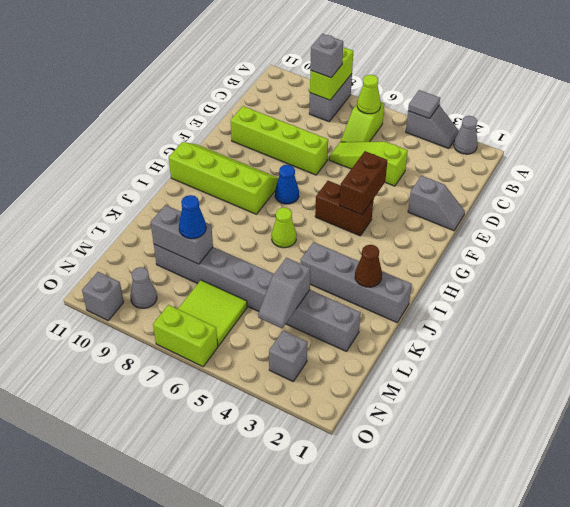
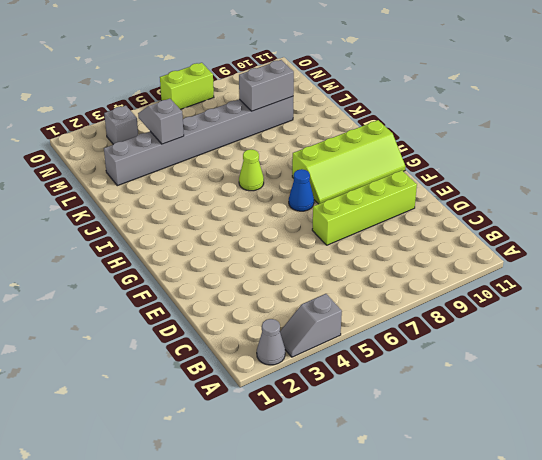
none -> grey brick A8:B8 level 1
none -> lime slope B6:C6 level 1 top B
none -> lime slope D4:D6 level 1 top 4

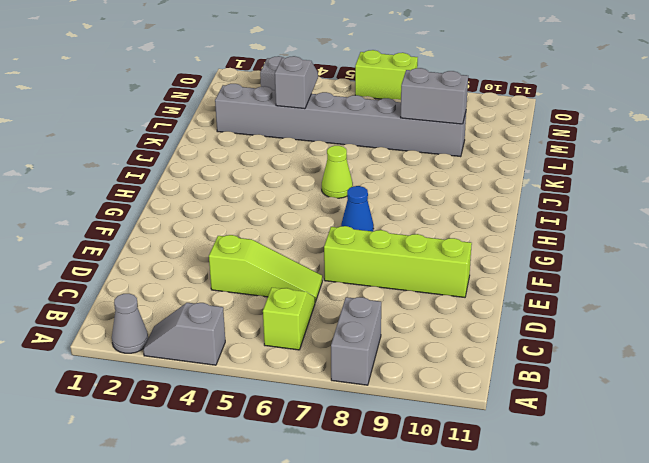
none -> grey slope E1:E2 level 1 top 2
none -> brown brick G4:G5 level 1
none -> lime slope G8:H11 level 1 top H

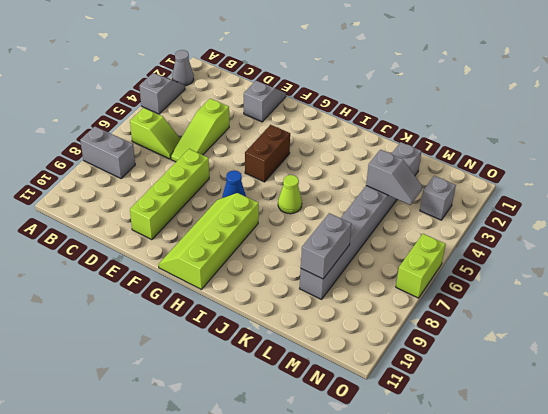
none -> grey brick J1:J4 level 1
none -> lime tile M6:N7 level 1
none -> grey cone N9 level 1

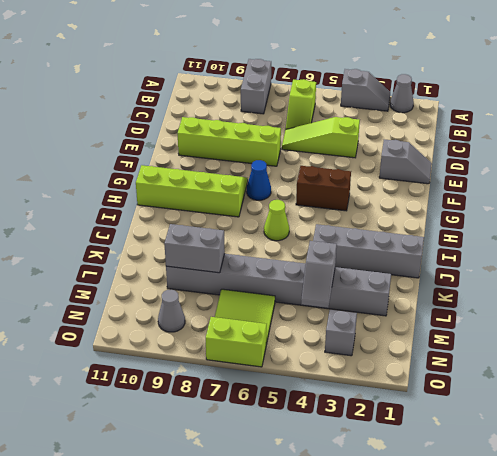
none -> grey brick O10 level 1
none -> grey tile A4 level 2
none -> lime brick A8:B8 level 2

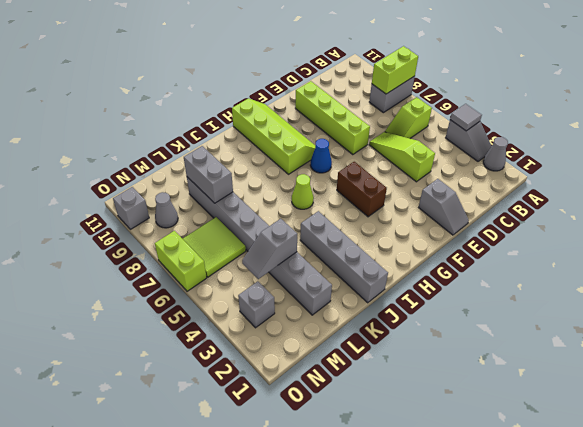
none -> lime cone B6 level 2
none -> brown brick F4:G4 level 2
none -> brown cone J2 level 2

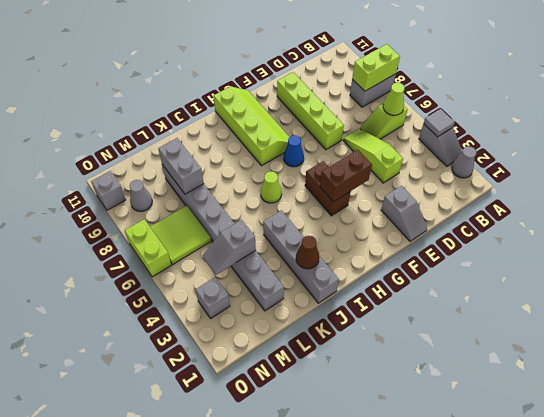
none -> grey brick B8 level 3
none -> blue cone L8 level 3

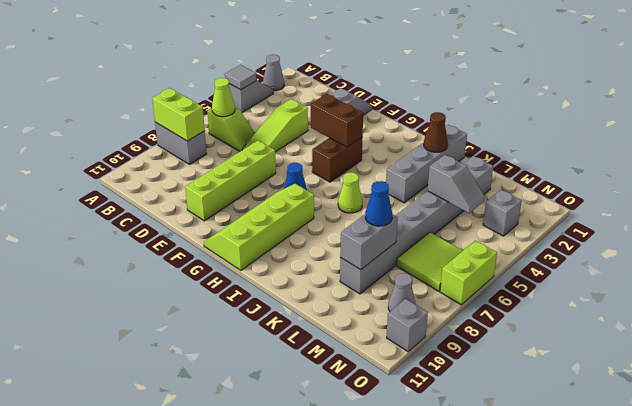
none -> grey brick B8 level 3

